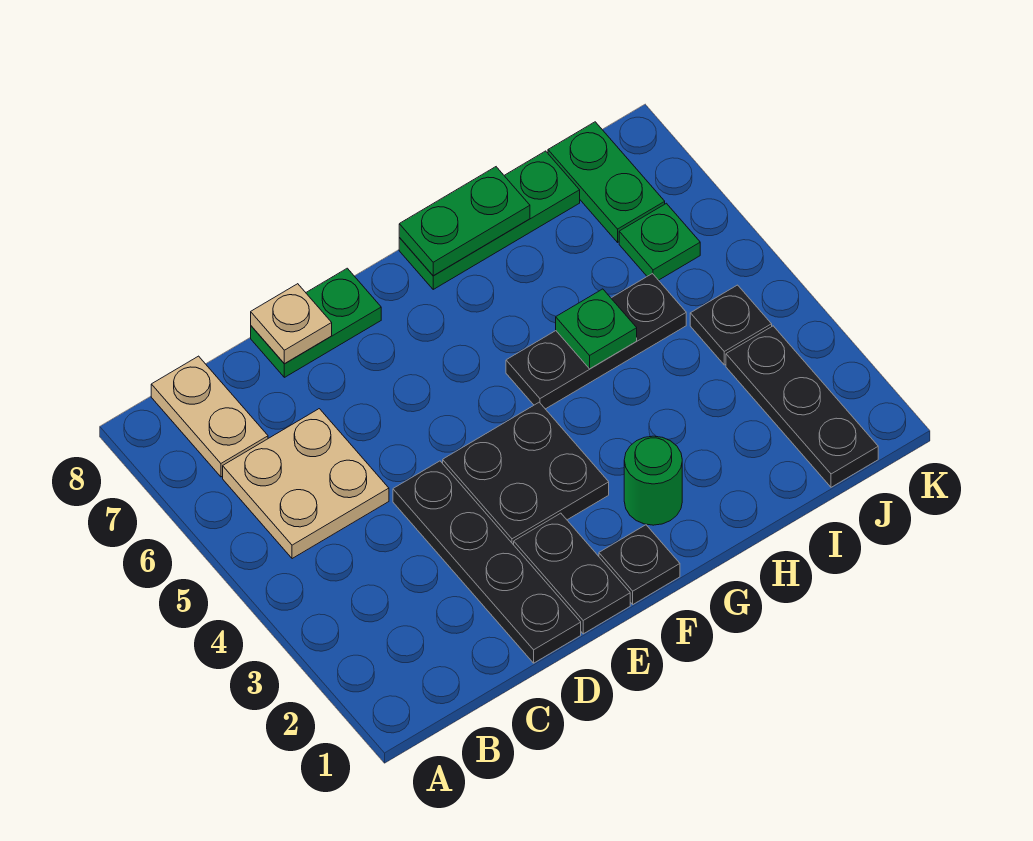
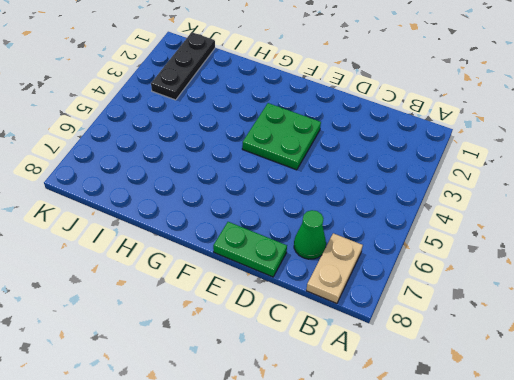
green cone C7 level 1 -> none
green plate E3:F4 level 1 -> black plate E3:F4 level 1
none -> tan plate B5:C6 level 1
none -> black plate D1:D4 level 1
none -> black plate E1:E2 level 1

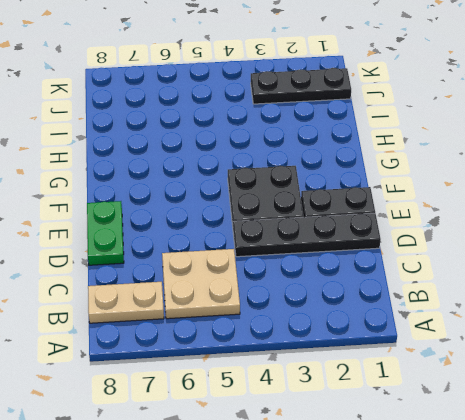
none -> black plate F1 level 1
none -> green round brick G2 level 1
none -> black plate G5:I5 level 1

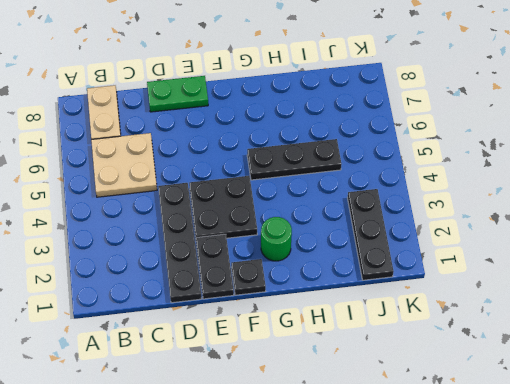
none -> green plate G8:I8 level 1
none -> black plate J4 level 1
none -> green plate J6 level 1

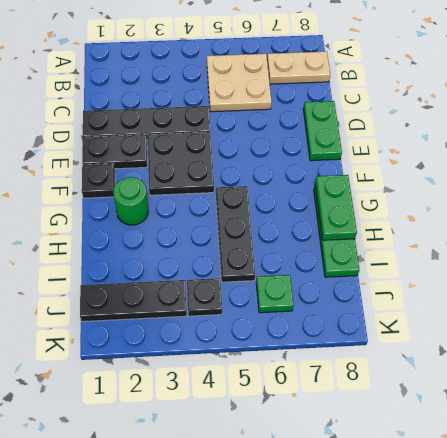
none -> green plate J7:J8 level 1
none -> tan plate D8 level 2
none -> green plate H5 level 2

